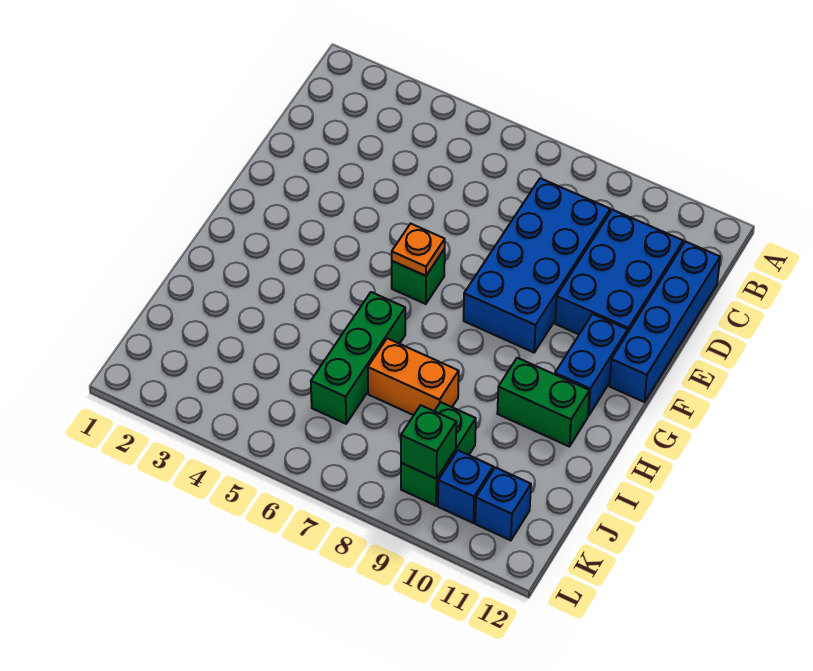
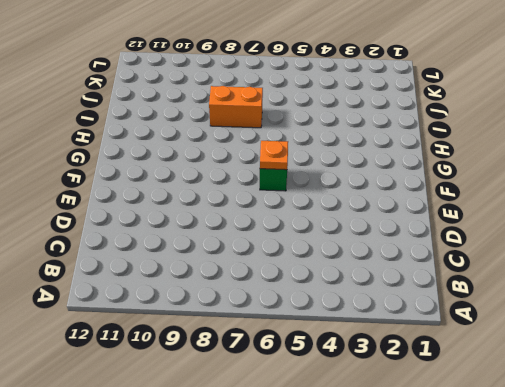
none -> blue brick C8:F9 level 1
none -> blue brick C10:E11 level 1
none -> blue brick C12:F12 level 1

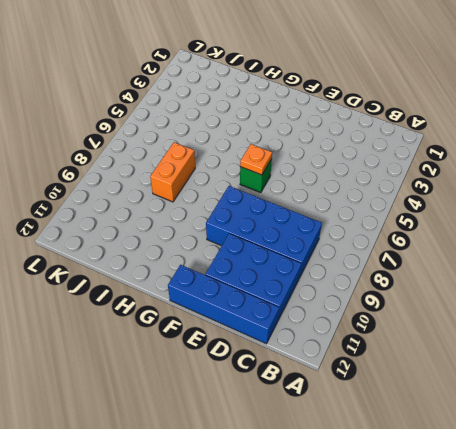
none -> blue brick F11:G11 level 1
none -> green brick H6:J6 level 1
none -> green brick H10:H11 level 1

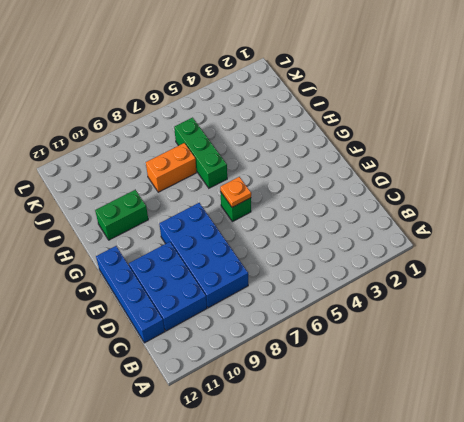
none -> blue brick F11:G11 level 1
none -> green brick J9:K9 level 1
none -> blue brick K10 level 1

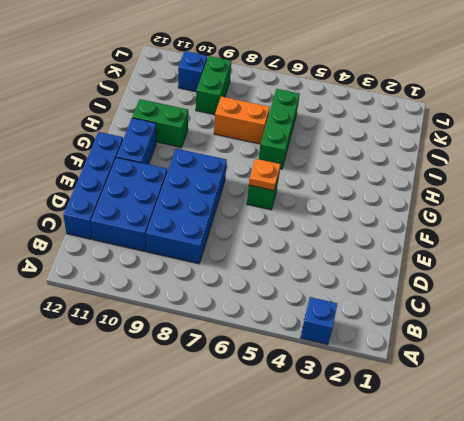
blue brick A3 level 1 -> blue brick K11 level 1
none -> green brick K9 level 2

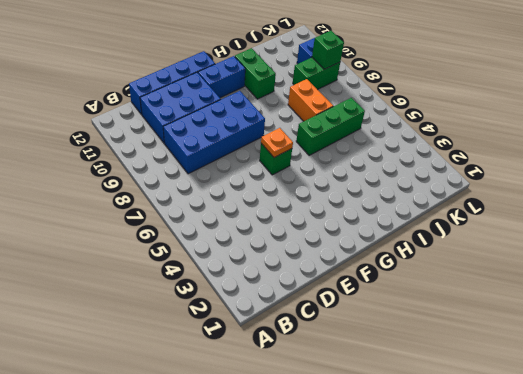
none -> blue brick K11 level 1

